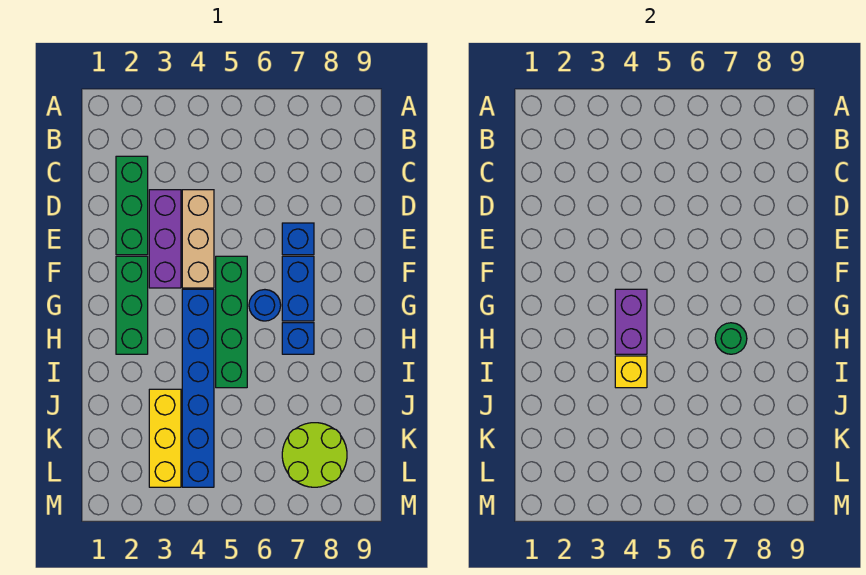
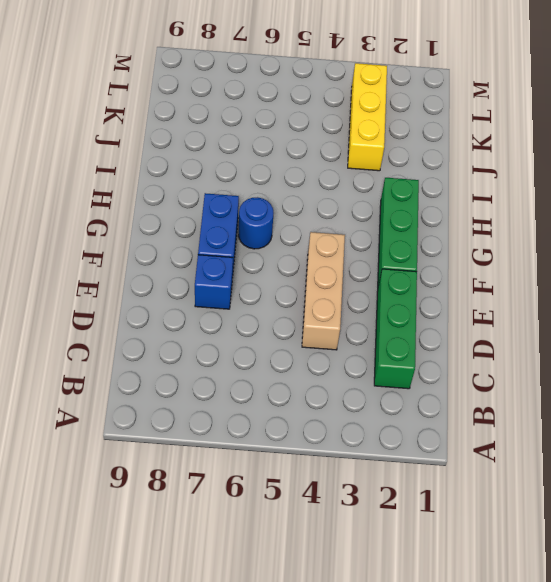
none -> purple brick D3:F3 level 1
none -> green brick F5:I5 level 1
none -> blue brick G4:L4 level 1

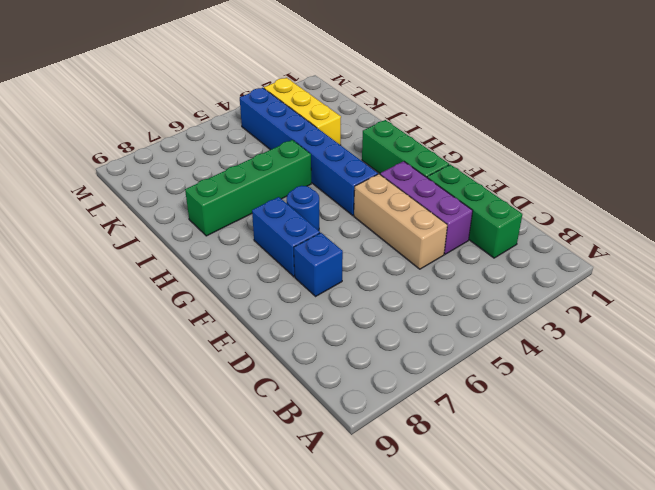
green brick I5:I8 level 1 -> green brick F5:I5 level 1
none -> blue brick H7 level 1
none -> lime round brick K7:L8 level 1
none -> purple brick G4:H4 level 2

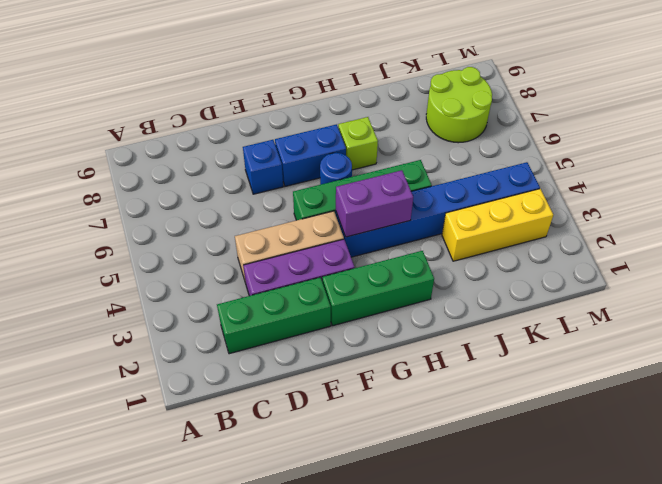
lime brick H7 level 1 -> blue brick H7 level 1
none -> green round brick H7 level 2
none -> yellow brick I4 level 2

